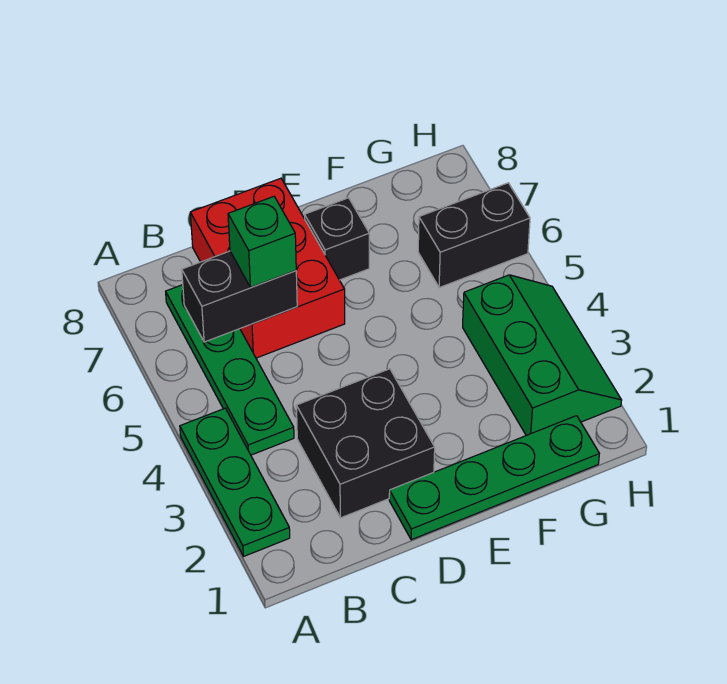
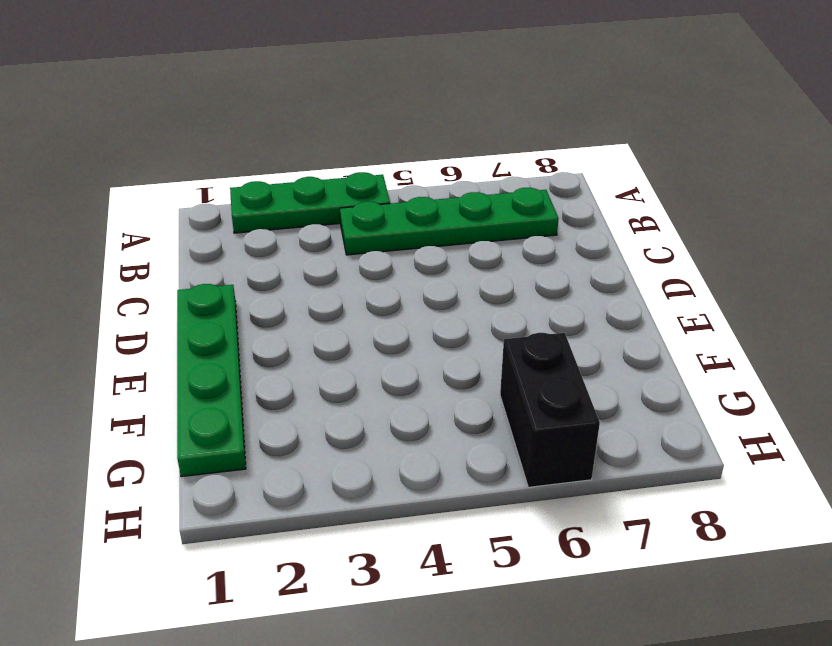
none -> black brick C2:D3 level 1
none -> red brick C6:D8 level 1

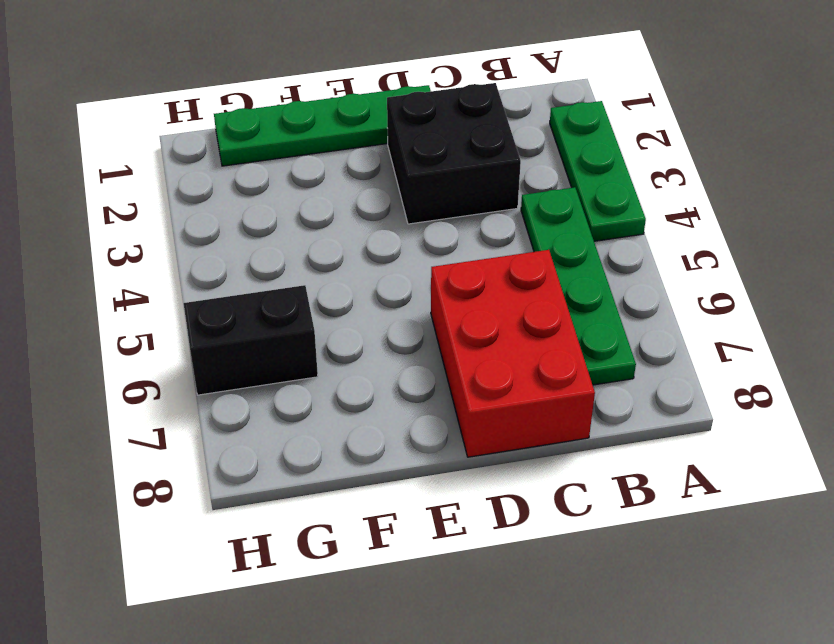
none -> black brick E7 level 1
none -> green slope G2:H4 level 1 top G

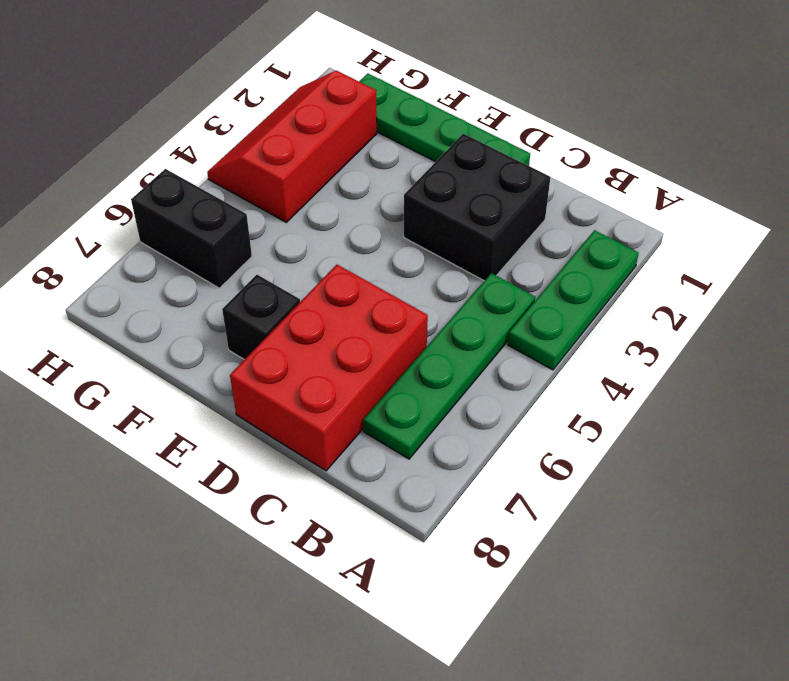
red slope G2:H4 level 1 top G -> green slope G2:H4 level 1 top G
none -> black brick B6:C6 level 2
none -> green brick C6 level 3

